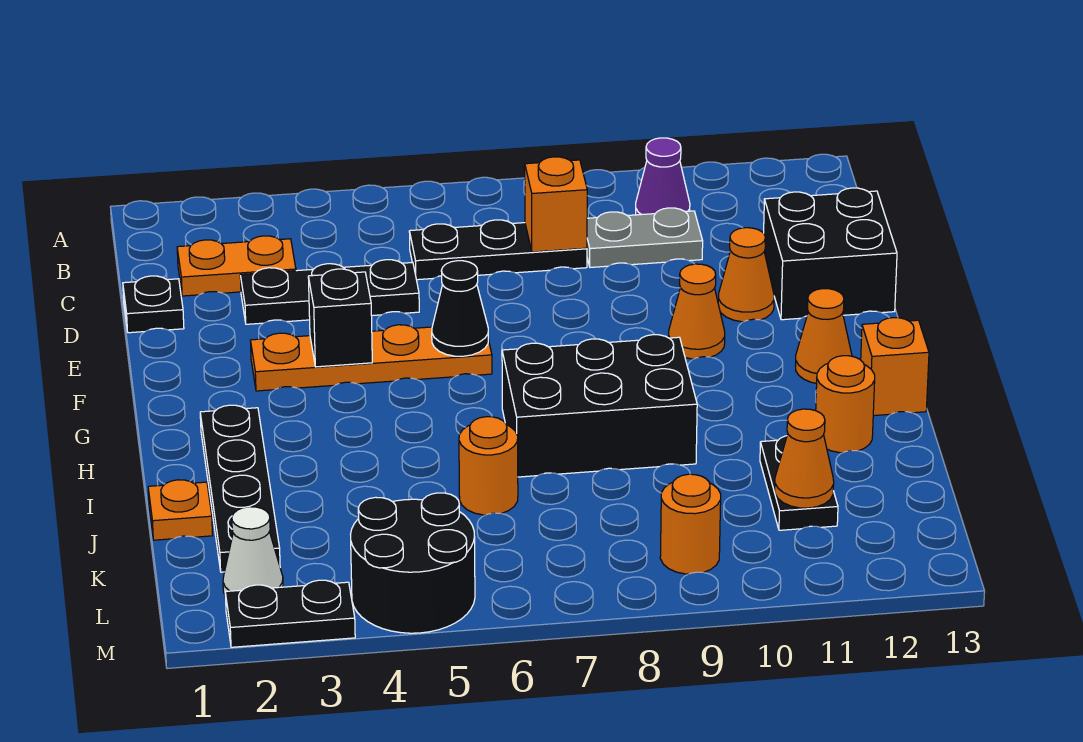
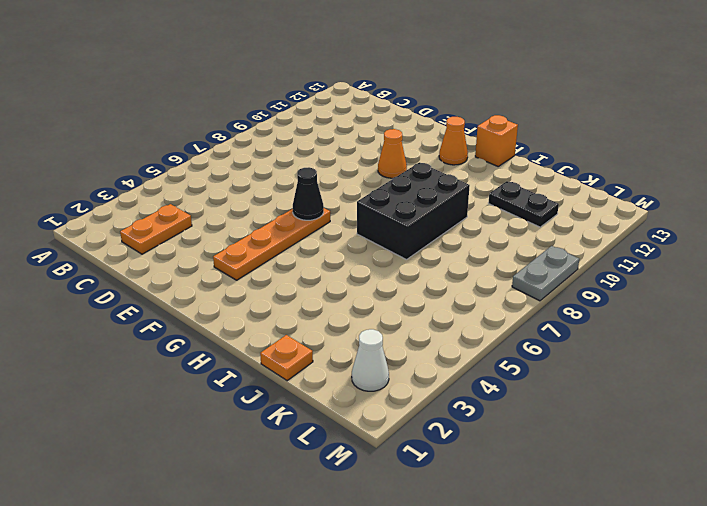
grey plate M8:M9 level 1 -> grey plate C9:C10 level 1
none -> purple cone B10 level 1
none -> black plate C6:C8 level 1
none -> black plate D1 level 1

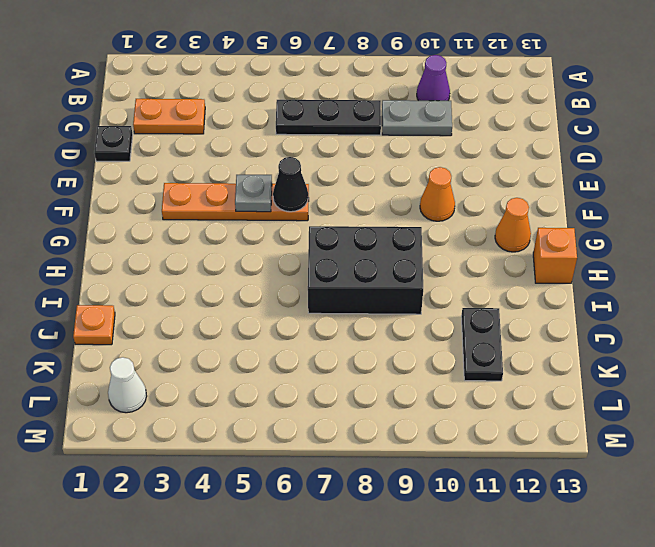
grey plate F5 level 2 -> none
none -> black plate D3:D5 level 1
none -> black brick D12:E13 level 1
none -> orange cone E11 level 1

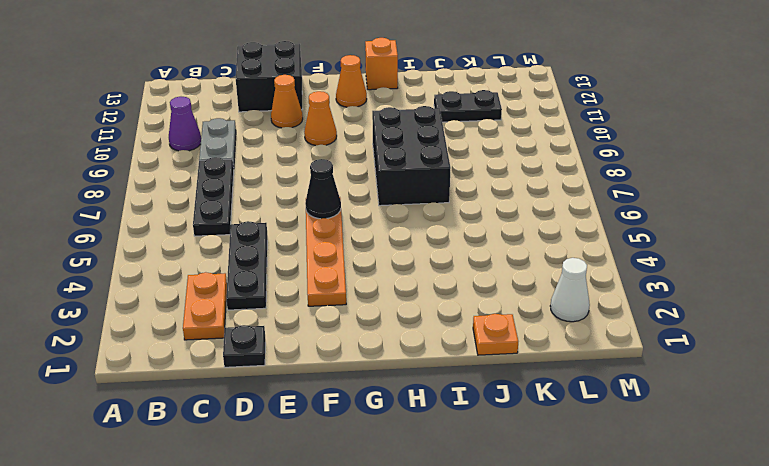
none -> black plate H2:K2 level 1
none -> orange round brick I12 level 1
none -> orange round brick J6 level 1

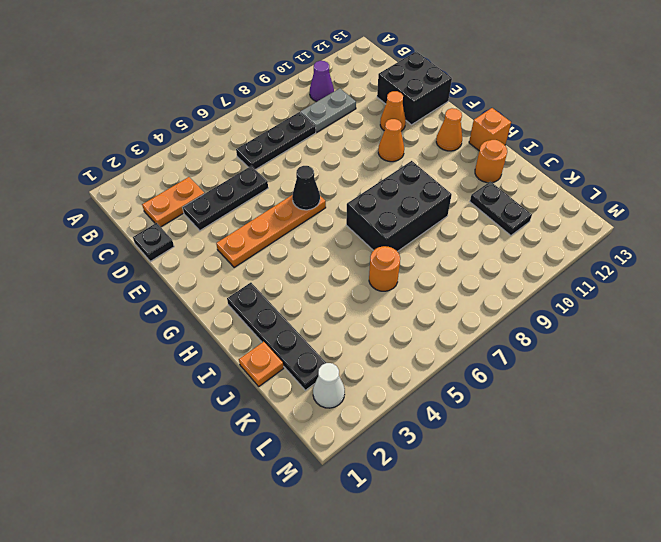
none -> black round brick L4:M5 level 1
none -> orange round brick L9 level 1
none -> black plate M2:M3 level 1

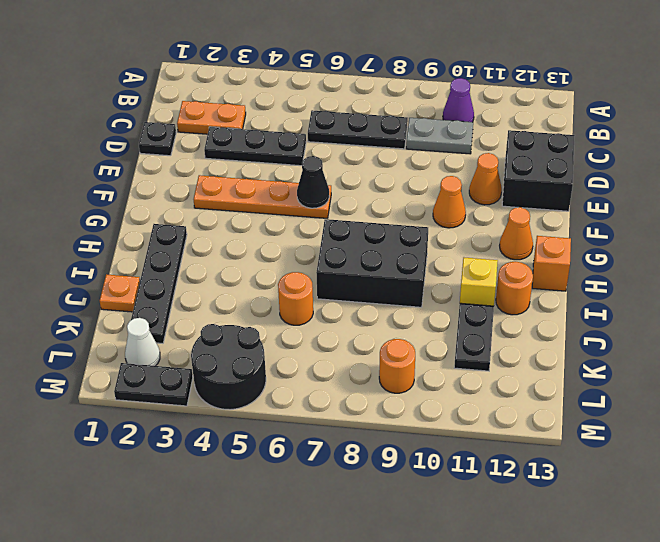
yellow brick I11 level 1 -> none
none -> orange brick C8 level 2
none -> black brick F4 level 2
none -> orange cone K11 level 2

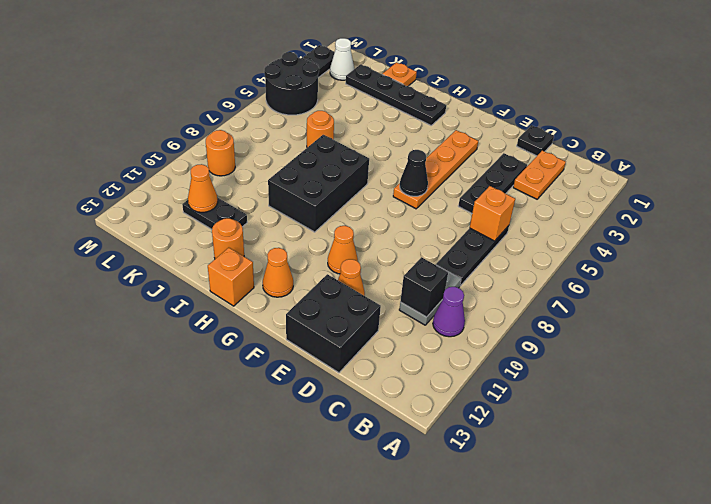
orange brick C6 level 2 -> orange brick C8 level 2
black brick C10 level 2 -> black brick F4 level 2

